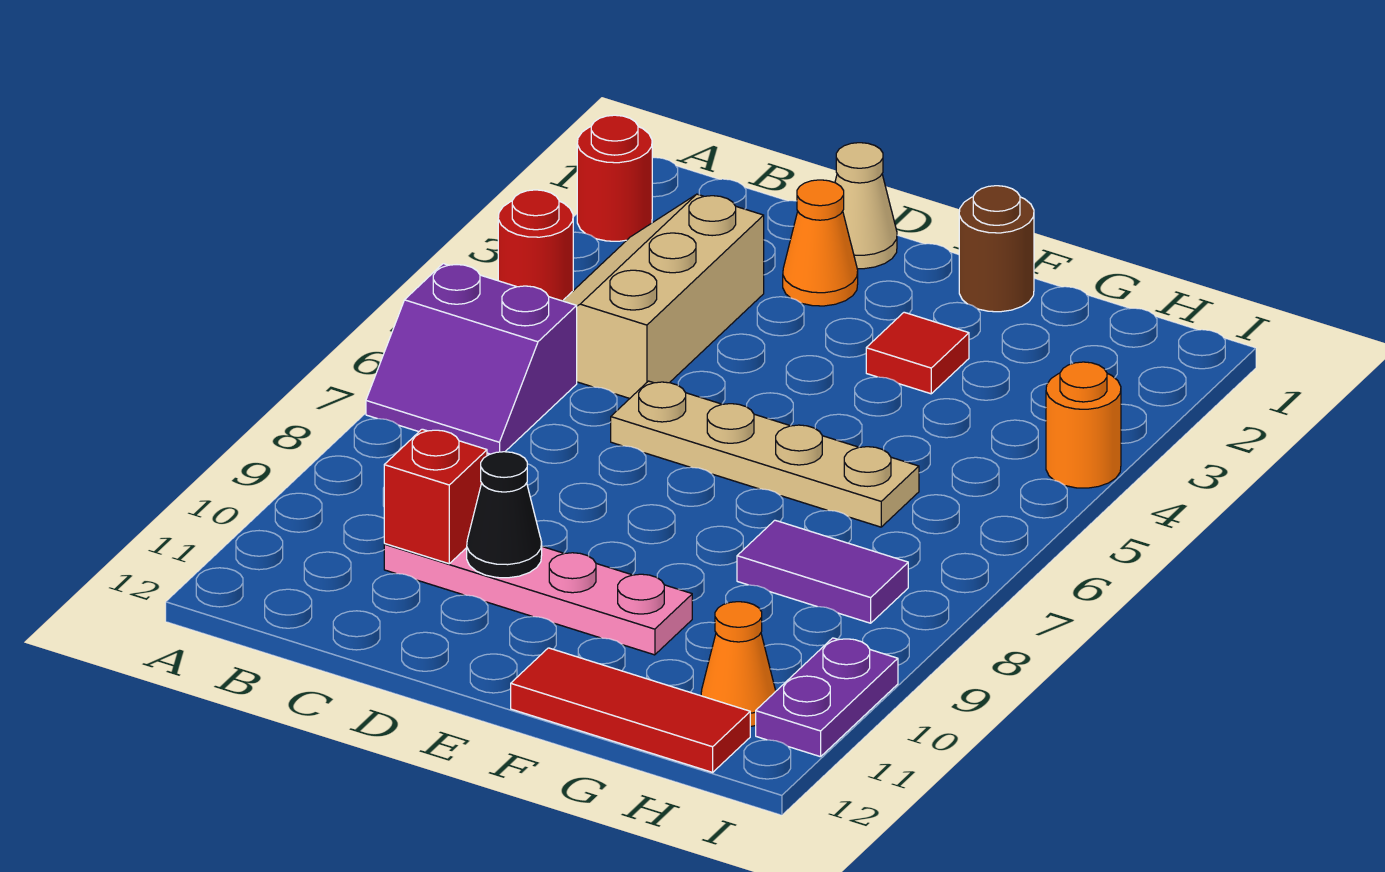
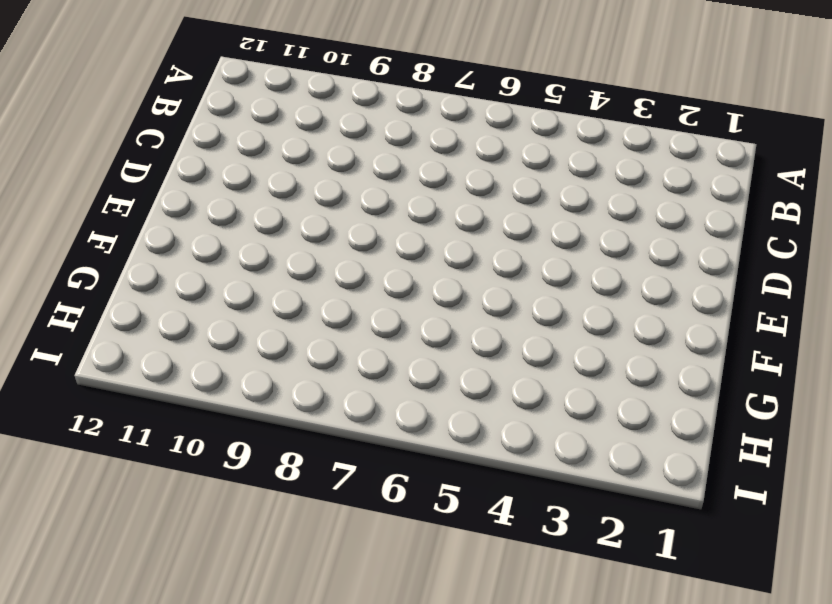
none -> red round brick A2 level 1
none -> red round brick A4 level 1
none -> purple slope A6:B7 level 1 top 6

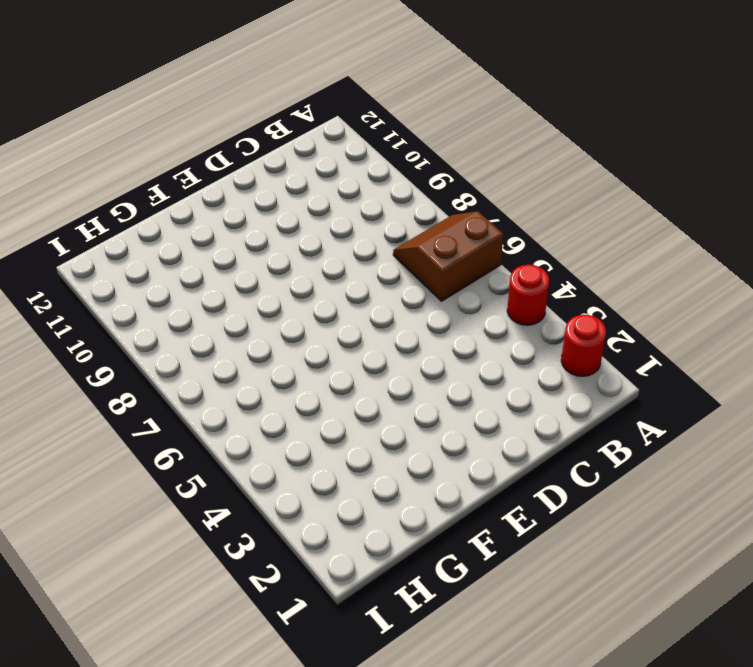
brown slope A6:B7 level 1 top 6 -> purple slope A6:B7 level 1 top 6
none -> tan slope B3:C5 level 1 top C
none -> pink plate C10:F10 level 1
none -> tan cone D1 level 1

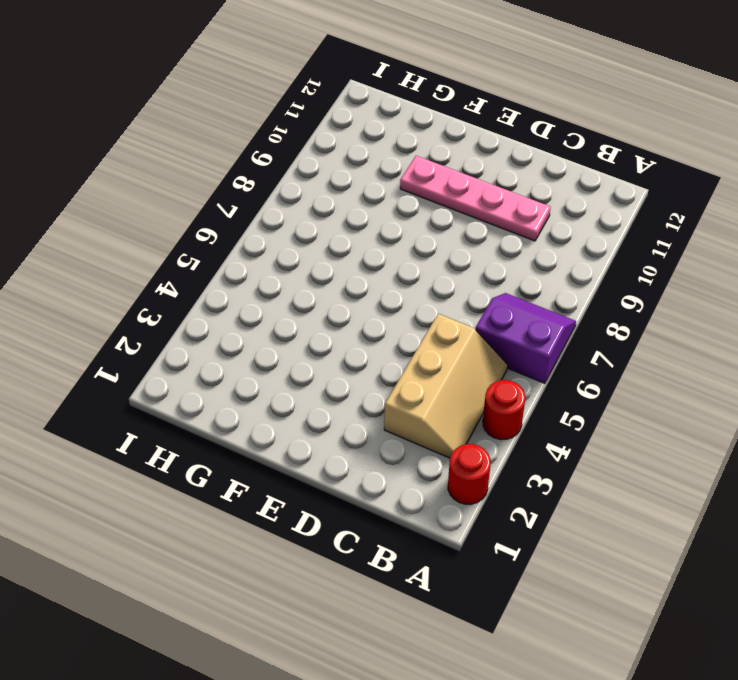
none -> tan cone D1 level 1
none -> orange cone D2 level 1
none -> tan plate D6:G6 level 1

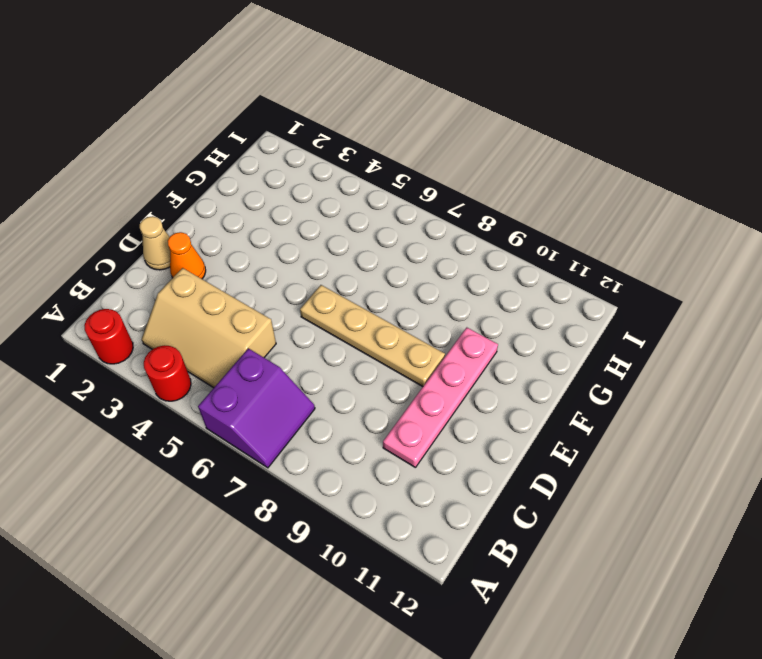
tan plate E6:E9 level 1 -> tan plate D6:G6 level 1
none -> brown round brick F1 level 1
none -> red tile F3 level 1
none -> red tile F12:H12 level 1

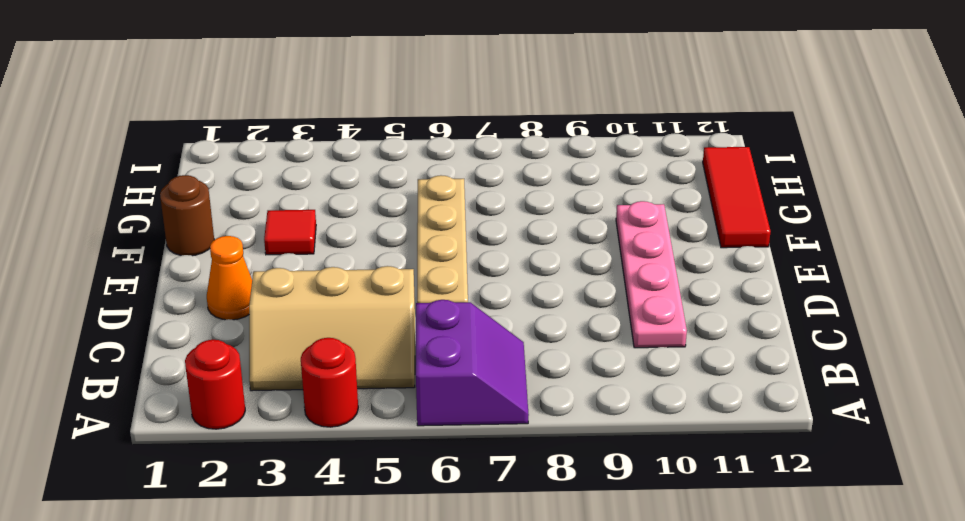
none -> tan cone D1 level 1
none -> purple tile G8:H8 level 1
none -> orange cone H11 level 1

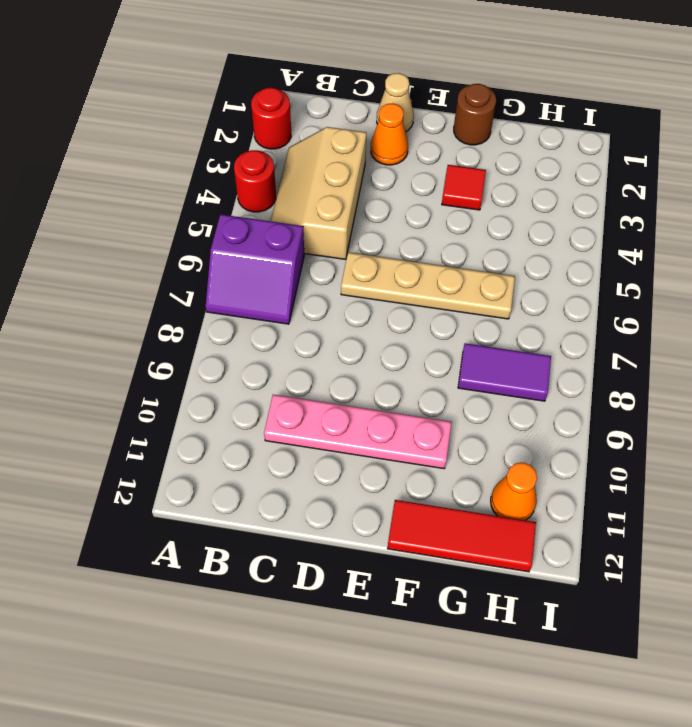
none -> orange round brick I4 level 1
none -> purple plate I10:I11 level 1
none -> red brick C10 level 2

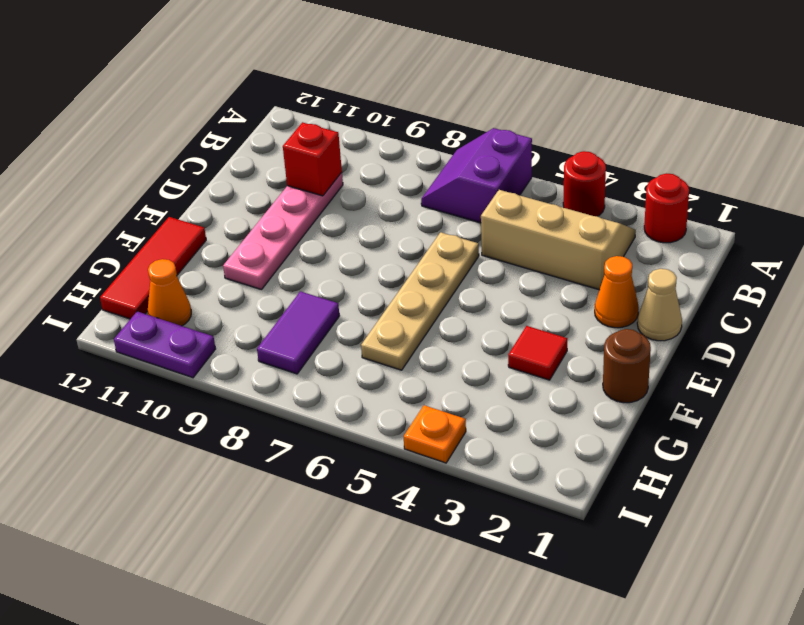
orange plate I4 level 1 -> orange round brick I4 level 1
none -> black cone D10 level 2

